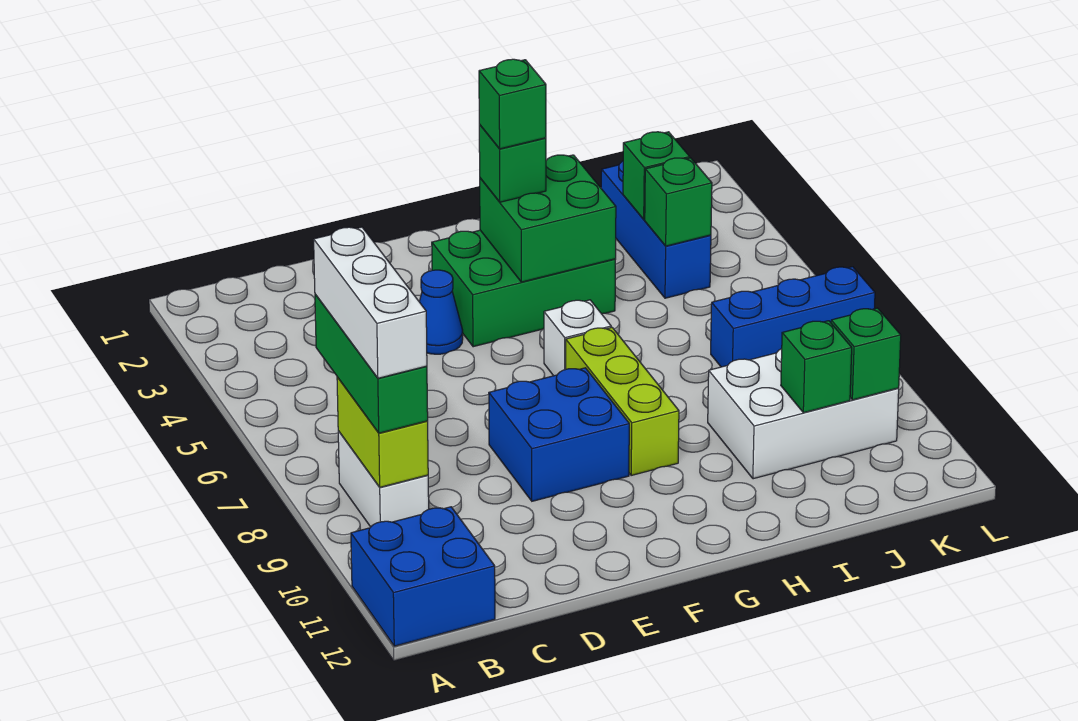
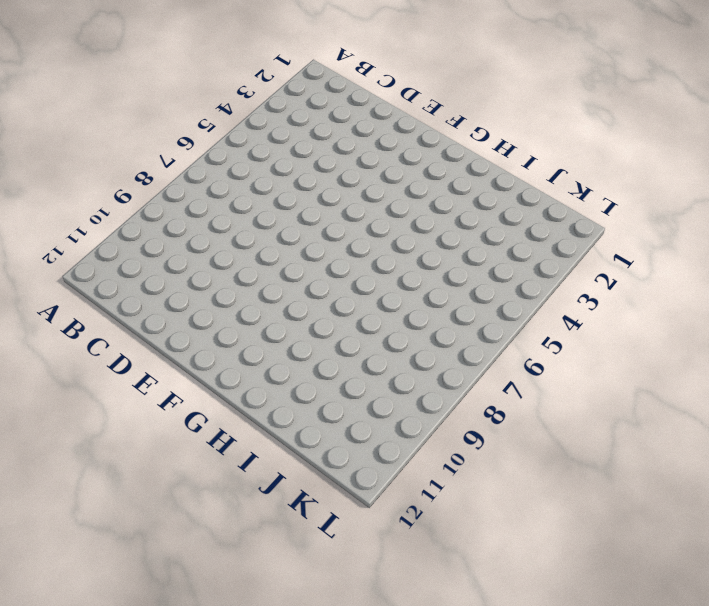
none -> blue brick A11:B12 level 1
none -> white brick B8:B9 level 1
none -> blue cone E4 level 1

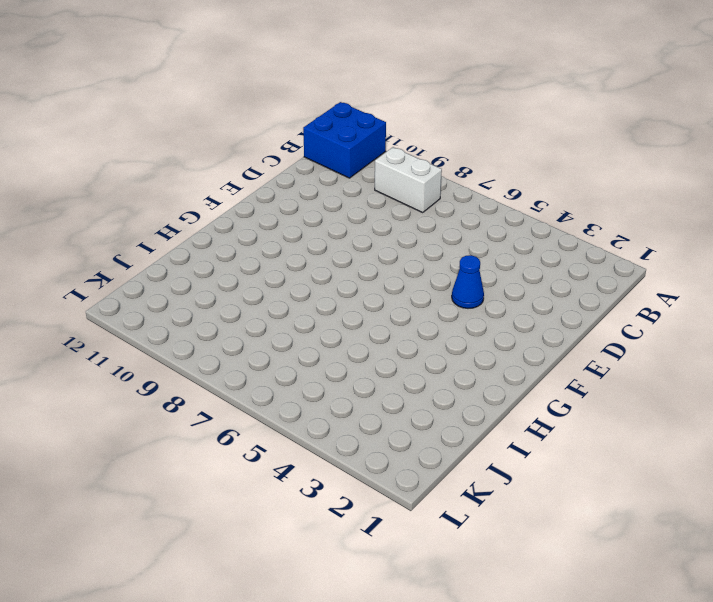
none -> blue brick E8:F9 level 1
none -> green brick F3:H4 level 1
none -> white brick G6 level 1

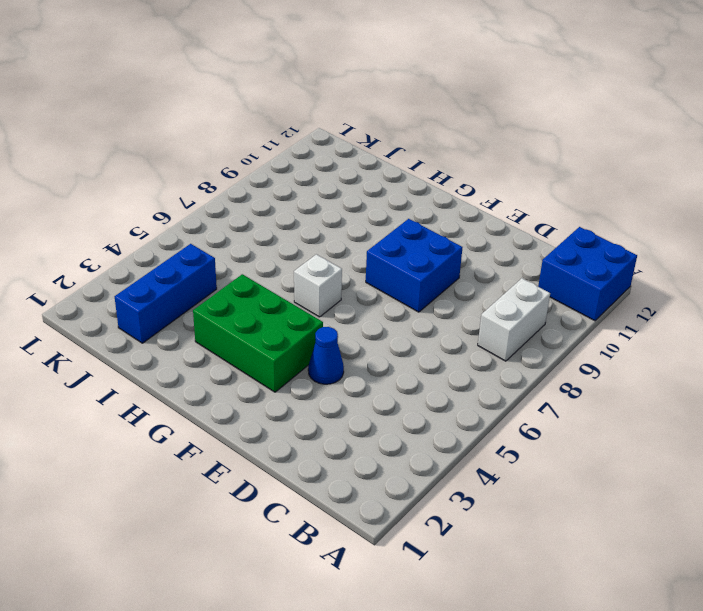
none -> lime brick G7:G9 level 1
none -> white brick I9:K10 level 1
none -> blue brick J7:L7 level 1

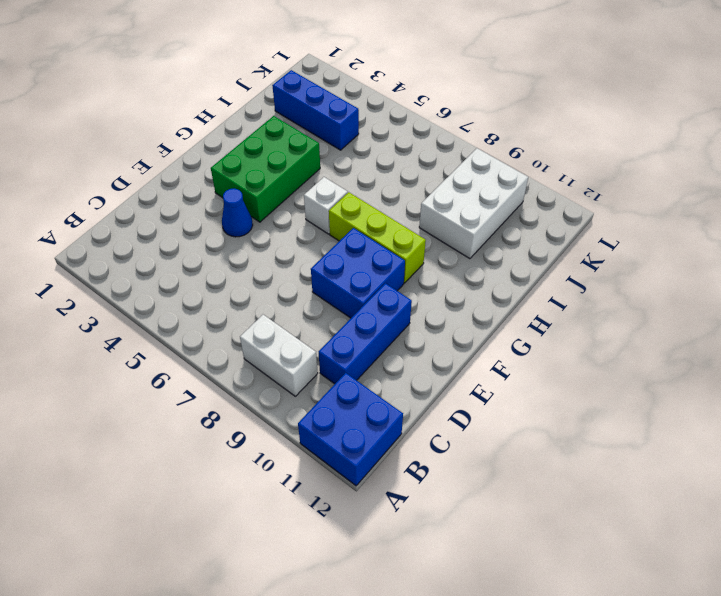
blue brick C10:E10 level 1 -> blue brick J7:L7 level 1
none -> lime brick B8:B9 level 2
none -> green brick G3:H4 level 2
none -> green brick J3 level 2

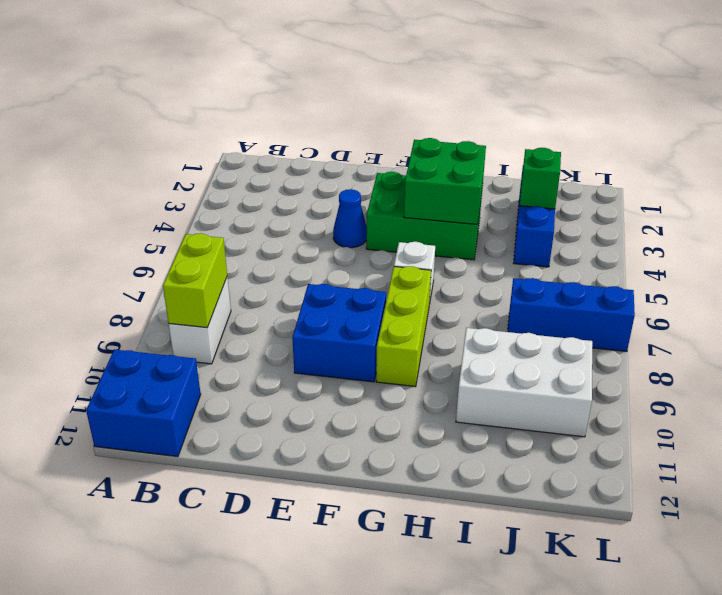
none -> green brick J4 level 2
none -> green brick J10 level 2
none -> green brick K10 level 2

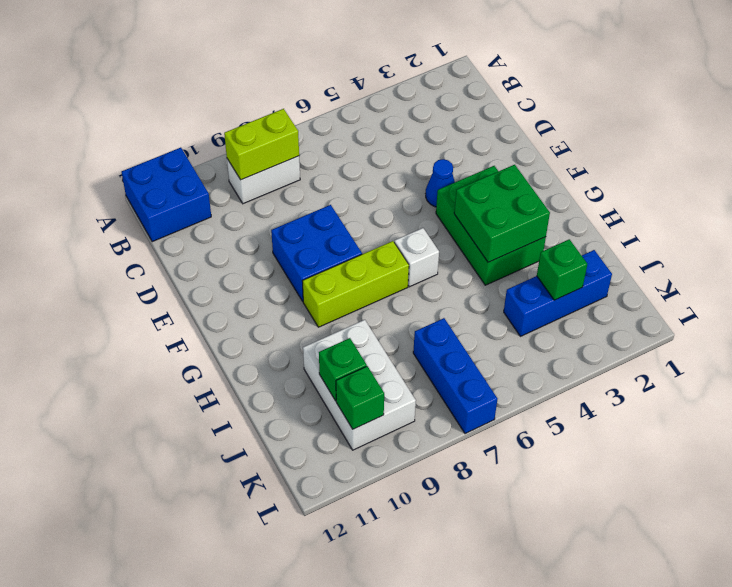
none -> green brick J4 level 2
none -> green brick B7:B9 level 3
none -> green brick G3 level 3

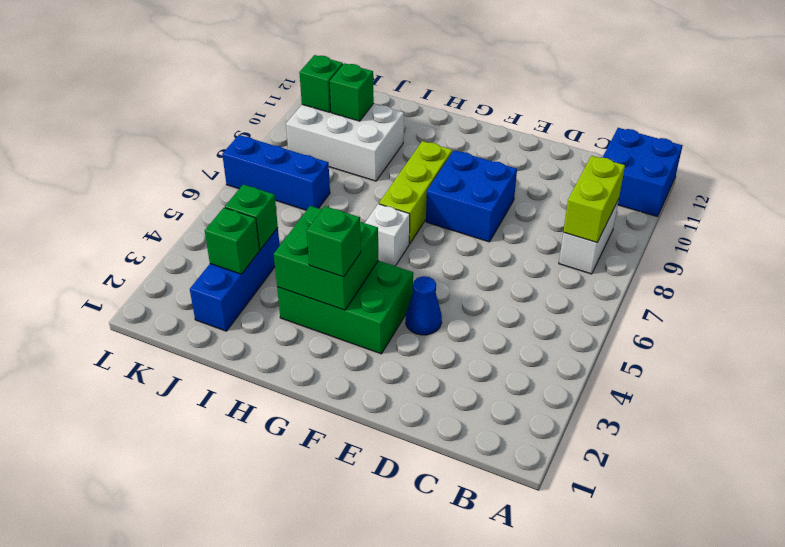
none -> green brick B7:B9 level 3
none -> white brick B7:B9 level 4
none -> green brick G3 level 4

